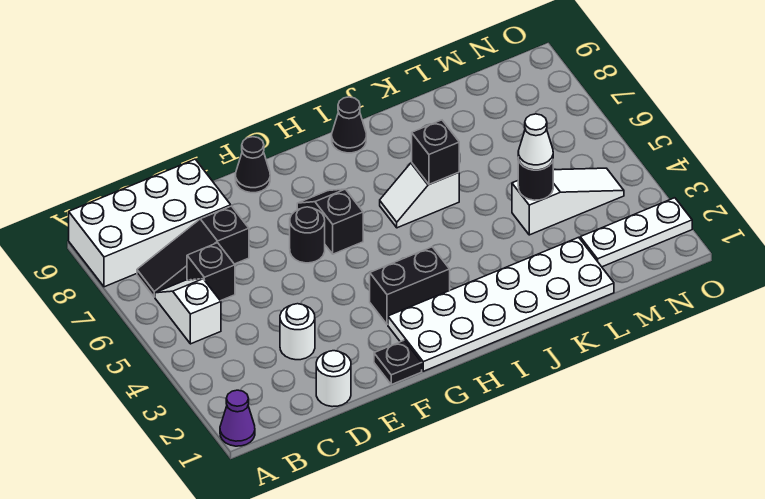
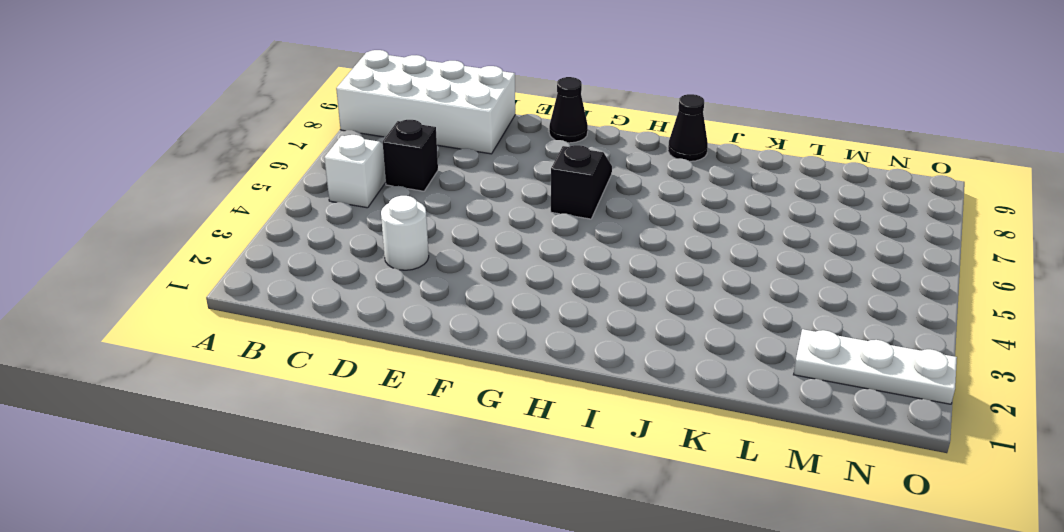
none -> purple cone A1 level 1
none -> black slope B7:D7 level 1 top D
none -> white round brick D1 level 1

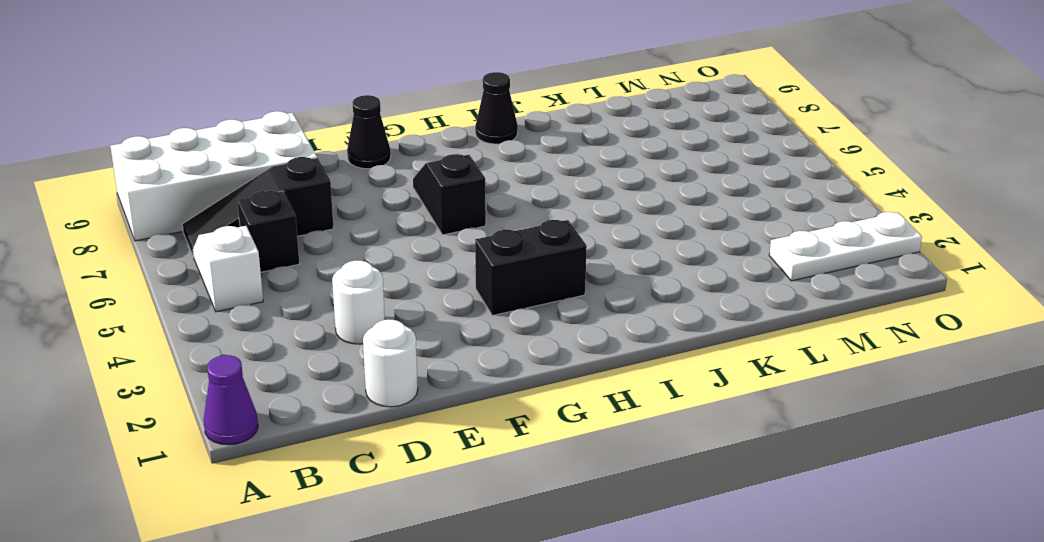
none -> black plate F1 level 1
none -> black round brick F6 level 1
none -> white plate G1:L2 level 1

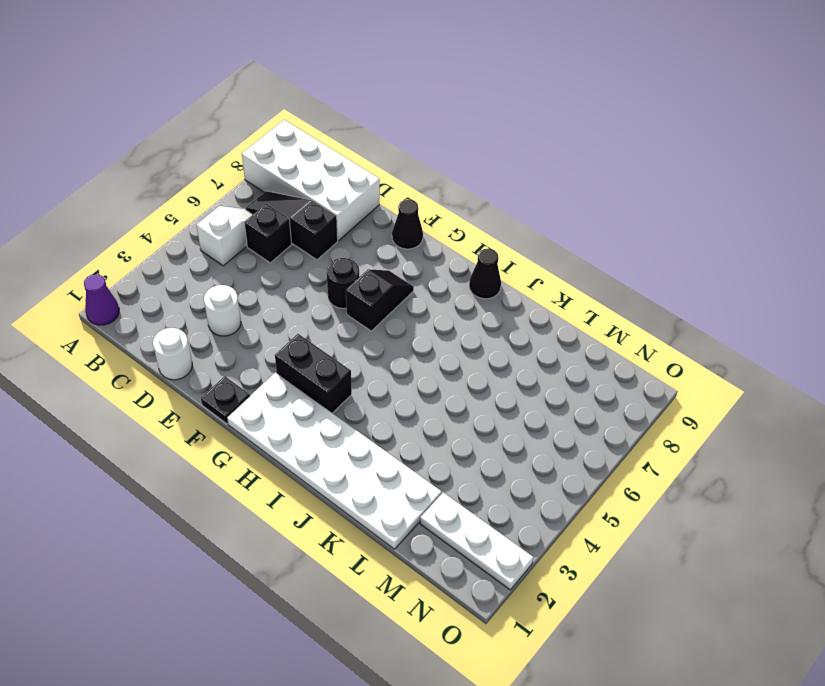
none -> white slope I6:J6 level 1 top J
none -> white slope L4:N4 level 1 top L
none -> black brick J6 level 2

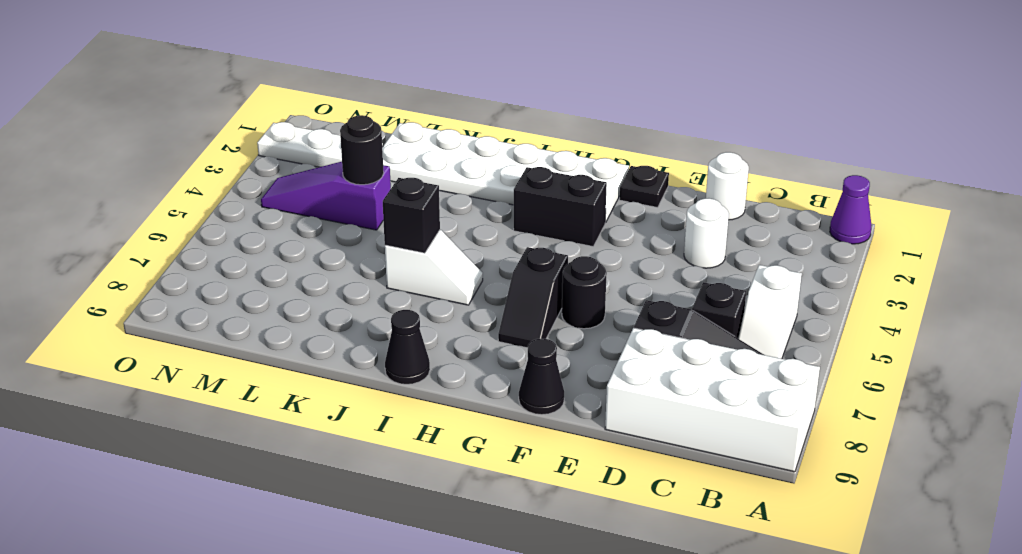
purple slope L4:N4 level 1 top L -> white slope L4:N4 level 1 top L
none -> white cone L4 level 3

